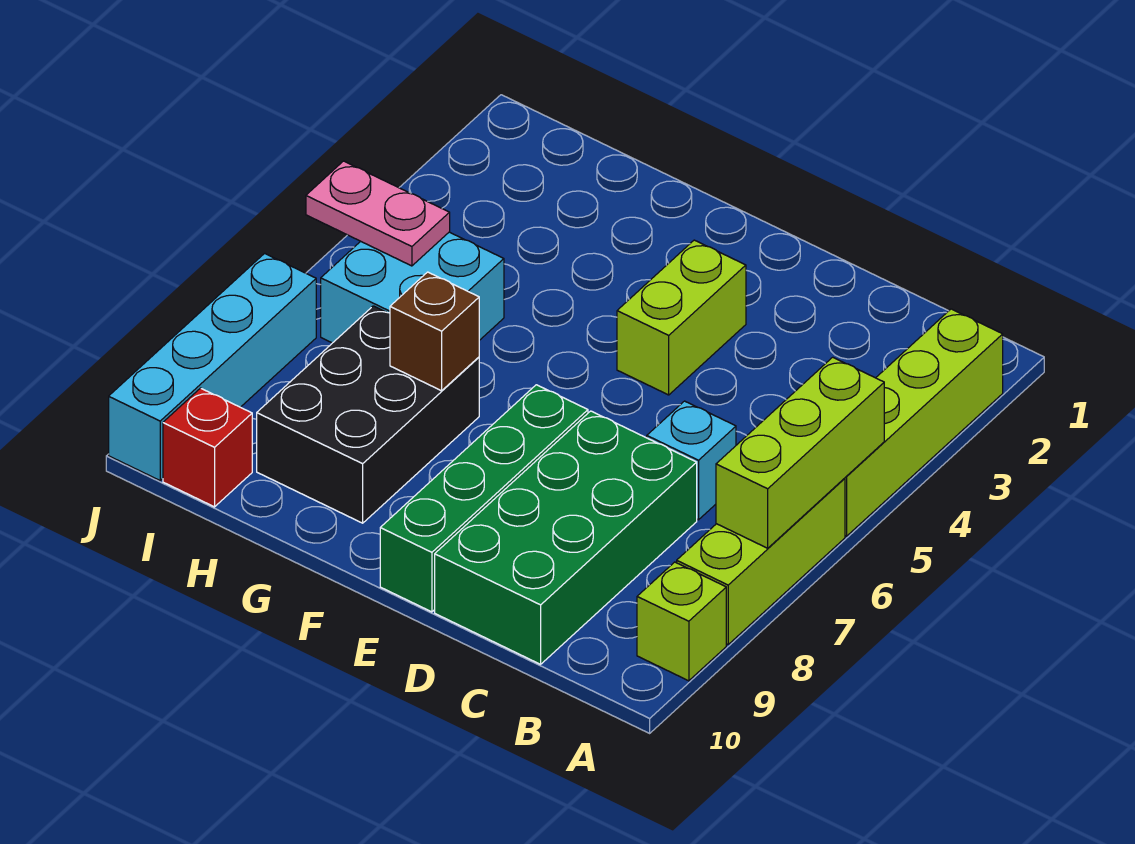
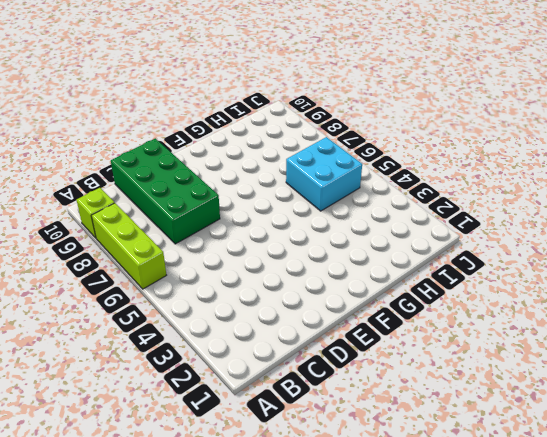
none -> lime brick A2:A5 level 1
none -> cyan brick C6 level 1
none -> lime brick E3:E4 level 1

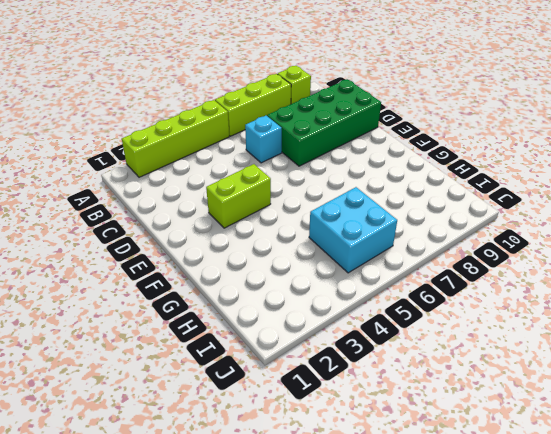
none -> green brick E7:E10 level 1
none -> black brick G7:H9 level 1
none -> red brick I10 level 1

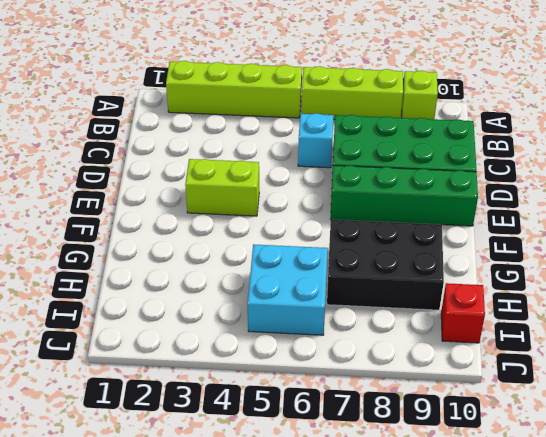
none -> cyan brick J7:J10 level 1
none -> lime brick A5:A7 level 2
none -> brown brick G7 level 2

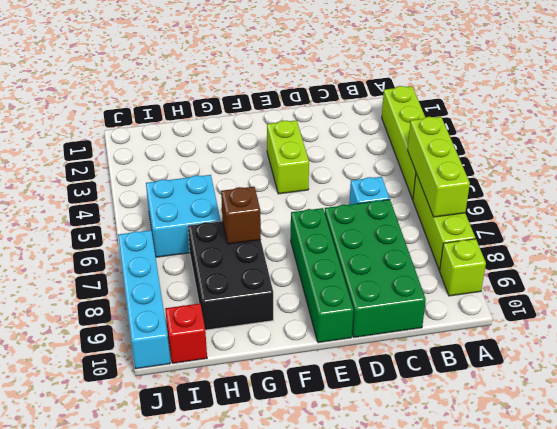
none -> pink plate I5:J5 level 2

